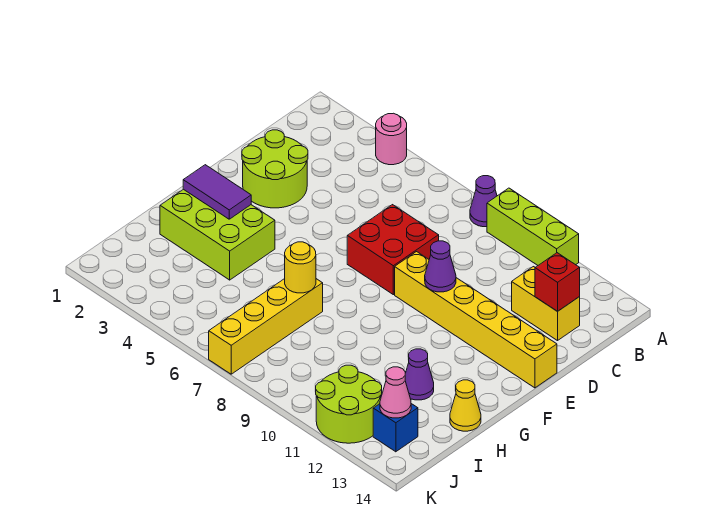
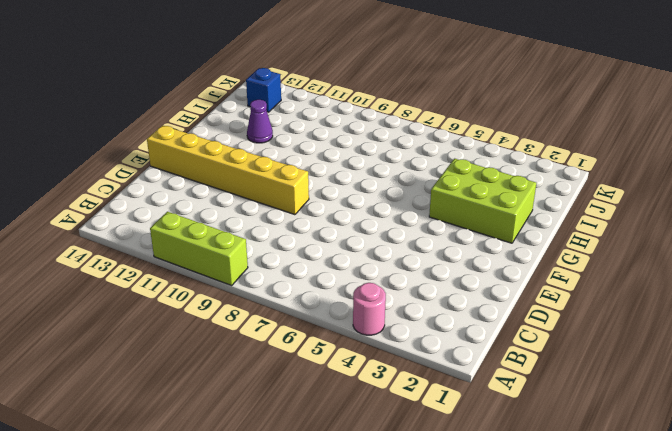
none -> purple cone A8 level 1
none -> yellow brick C12:C13 level 1
none -> lime round brick D2:E3 level 1

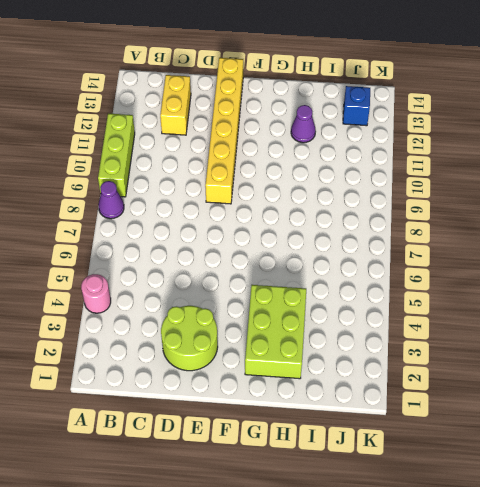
none -> red brick D7:E8 level 1
none -> yellow brick H7:K7 level 1
none -> yellow cone H14 level 1

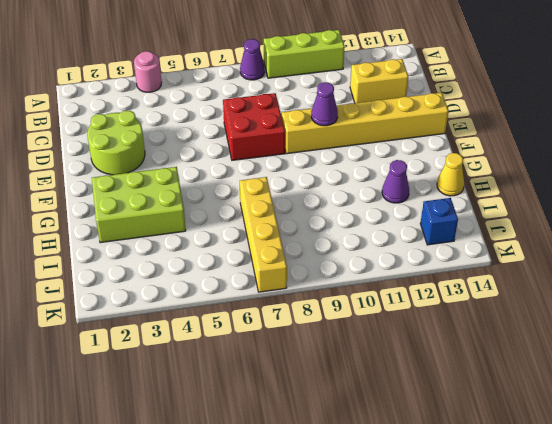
none -> lime round brick J11:K12 level 1
none -> red brick C13 level 2
none -> purple tile G2:G3 level 2

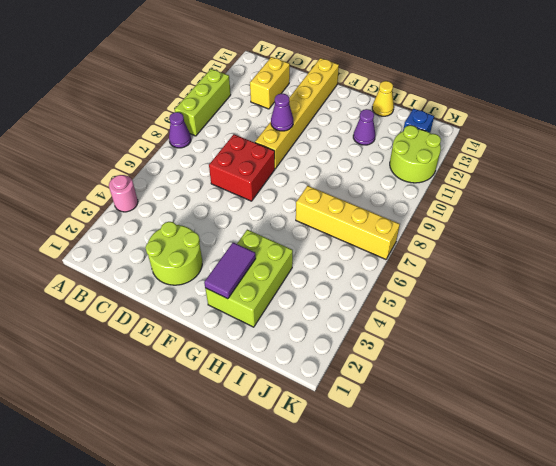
none -> red brick C13 level 2
none -> yellow round brick H7 level 2
none -> pink cone J13 level 2

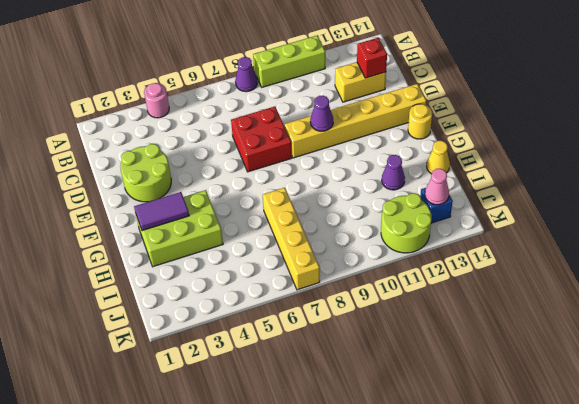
yellow round brick F14 level 1 -> yellow round brick H7 level 2

